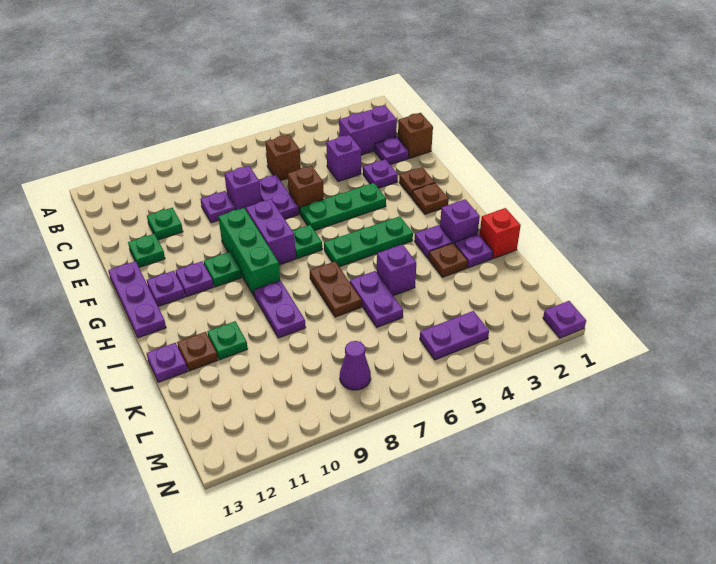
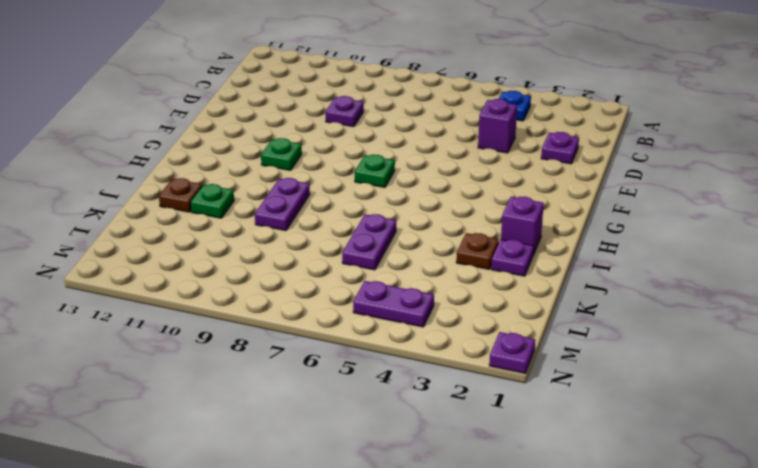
blue plate B4 level 1 -> none
none -> purple brick C2:C3 level 1
none -> brown brick C6 level 1
none -> brown brick D1 level 1
none -> purple plate D7:E7 level 1

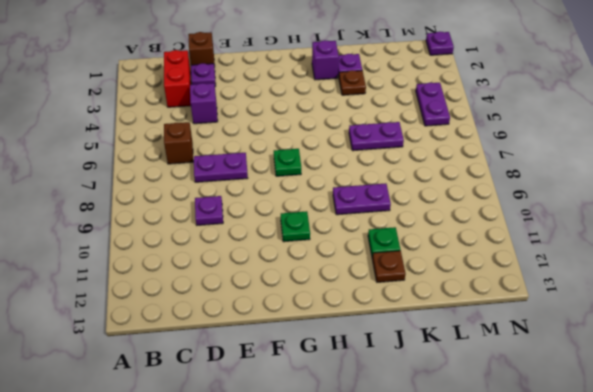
red brick C2:C3 level 1 -> purple brick C2:C3 level 1
none -> purple brick D8 level 1
none -> green plate D11 level 1
none -> purple plate E3 level 1
none -> brown brick E6 level 1

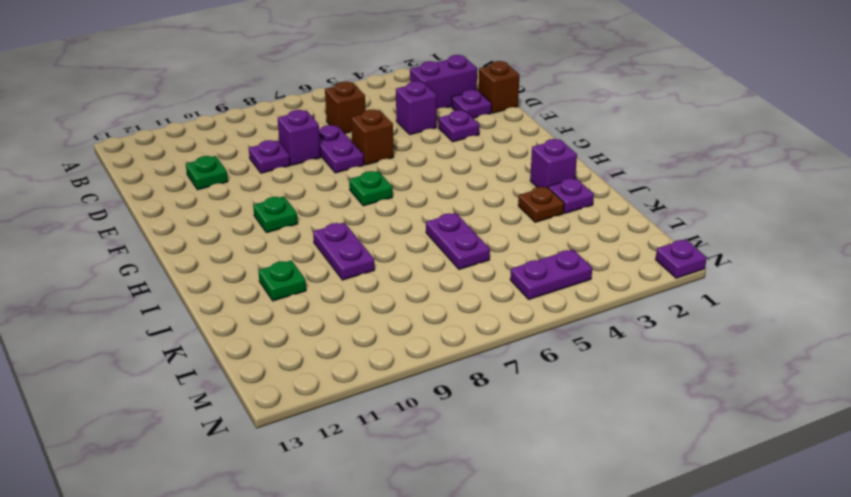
none -> green plate E12 level 1
none -> brown plate F2 level 1
none -> green plate F4:F6 level 1
none -> purple brick F8:G8 level 1

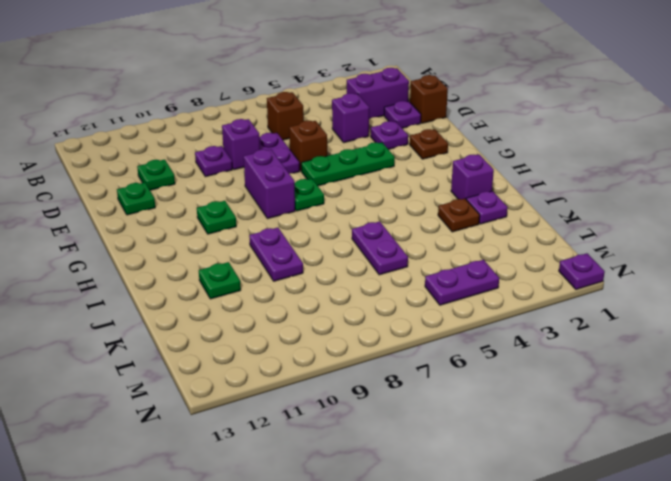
none -> green brick F9:H9 level 1
none -> purple plate F13:H13 level 1
none -> brown plate G2 level 1
none -> purple plate G11 level 1

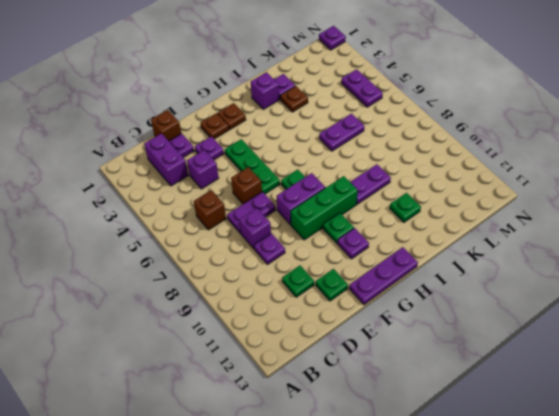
none -> purple plate G12 level 1
none -> green plate H4:H6 level 1
none -> purple plate I3 level 1
none -> brown plate I7:J7 level 1

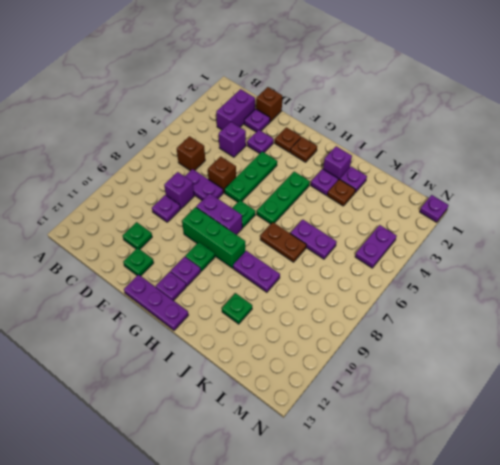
none -> red brick J1 level 1
none -> purple brick J5 level 1
none -> brown plate J12 level 1
none -> purple plate J13 level 1

